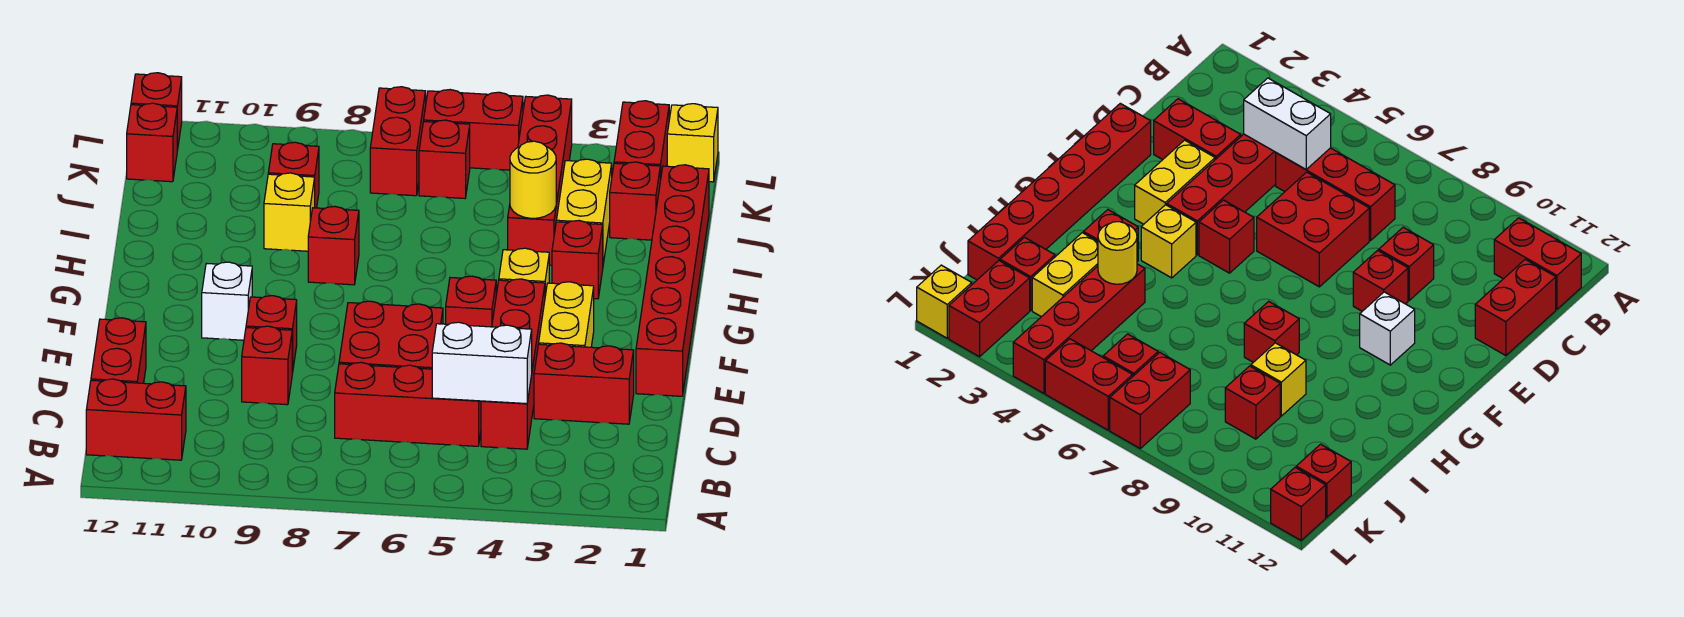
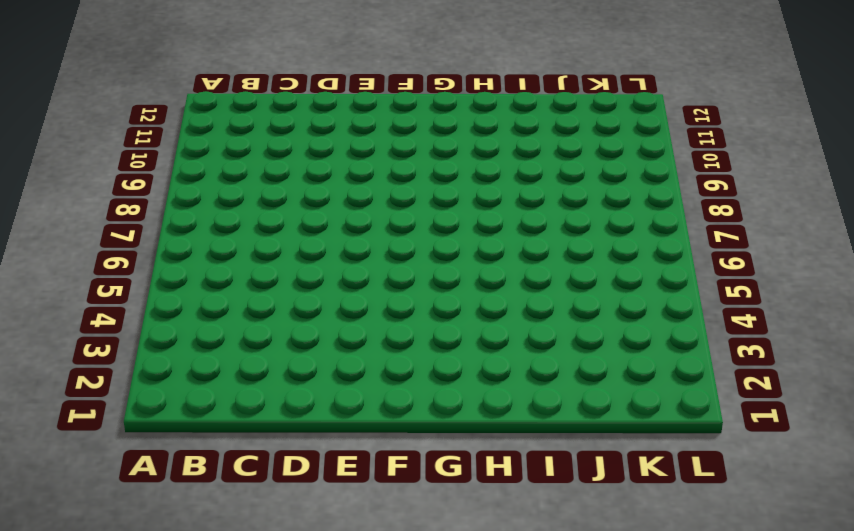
none -> red brick B11:B12 level 1
none -> red brick C4:F4 level 1
none -> red brick C5:C7 level 1

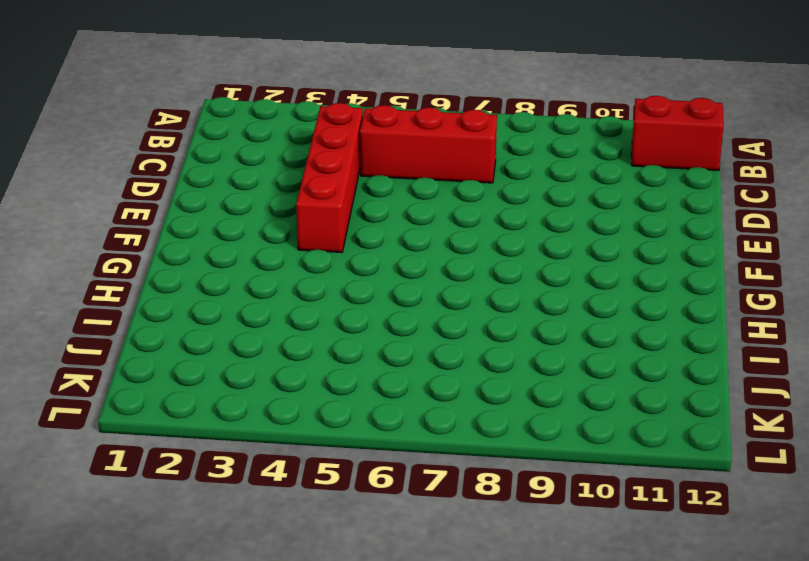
none -> red brick C12:D12 level 1
none -> red brick D2:D3 level 1
none -> red brick D6:E7 level 1

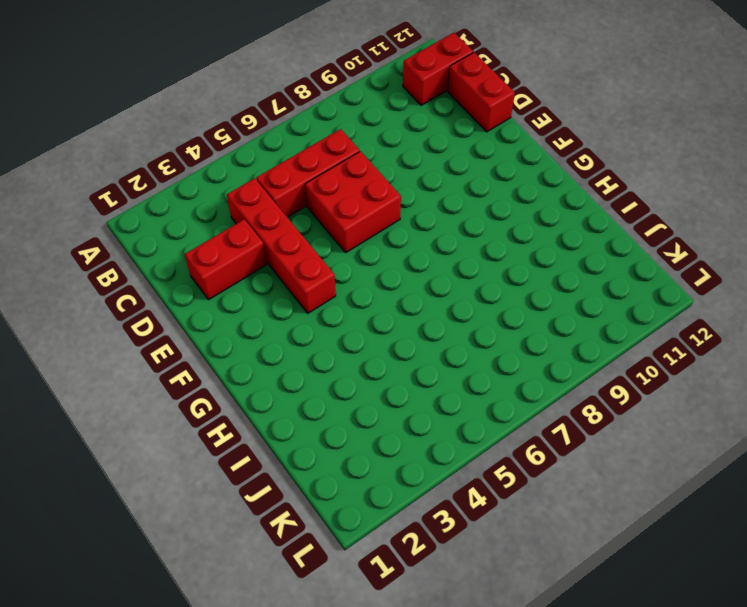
none -> red brick D9 level 1
none -> red brick E1:J1 level 1
none -> yellow brick E3:F3 level 1

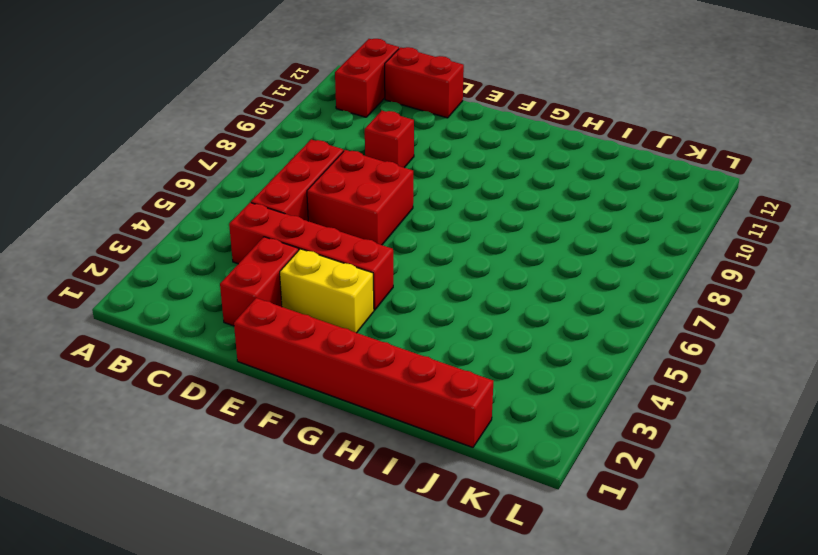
none -> red brick E9 level 1
none -> red brick F5 level 1
none -> white brick F10 level 1

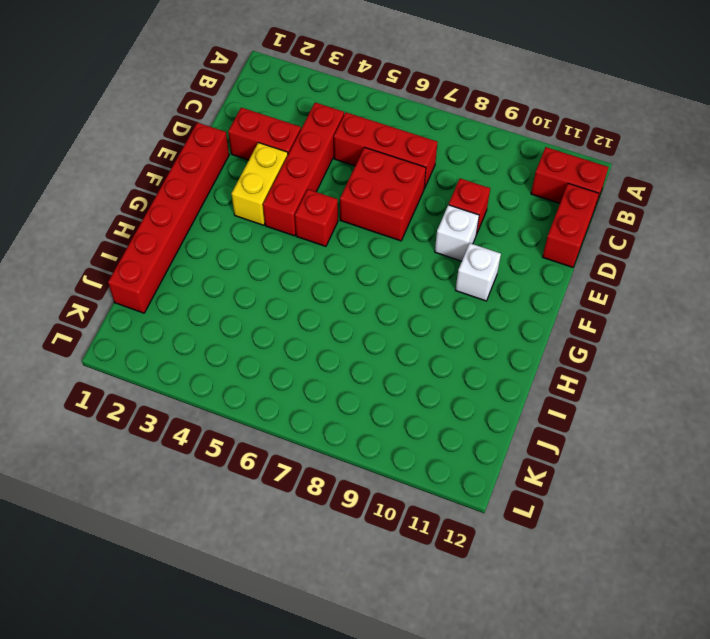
white brick E9 level 1 -> red brick E9 level 1
none -> yellow brick G4 level 1
none -> red brick H3 level 1
none -> red brick H8 level 1

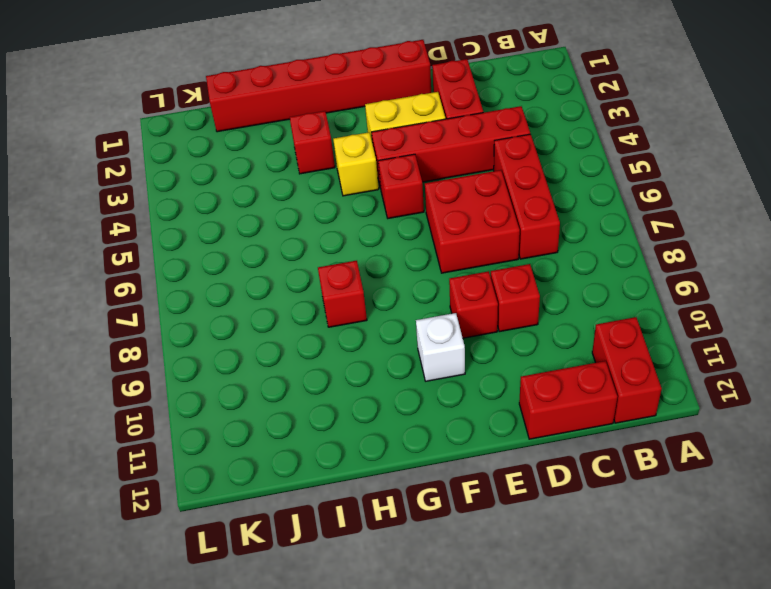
none -> yellow brick I3:J3 level 1
none -> red brick I4:L4 level 1
none -> yellow brick I9 level 1

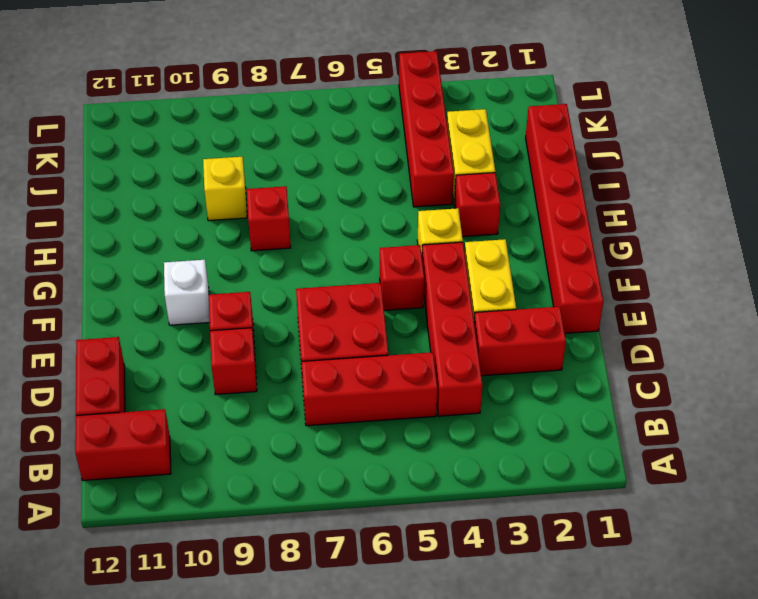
none -> red brick J2 level 1
none -> red brick J9 level 1
none -> red brick K2:L2 level 1

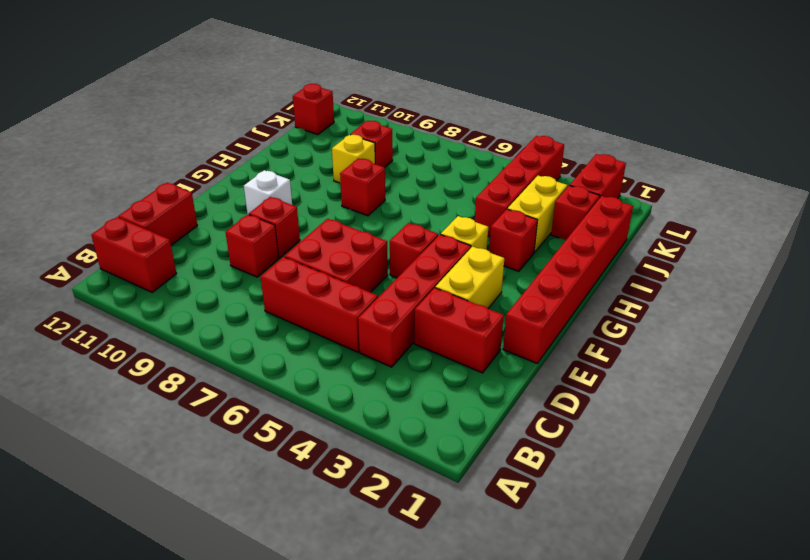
none -> red brick K6 level 1
none -> red brick K7:L7 level 1
none -> yellow brick L1 level 1

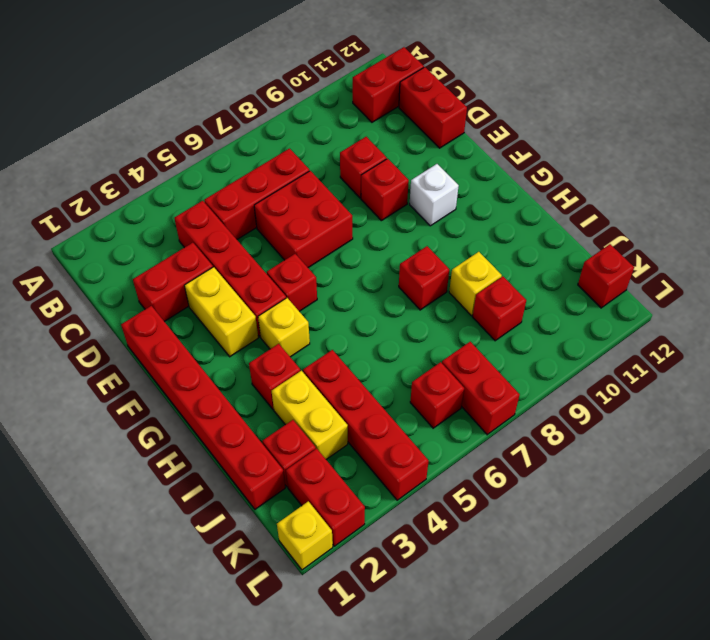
none -> red brick L5:L6 level 1
none -> red brick L12 level 1
none -> white brick C4:C5 level 2

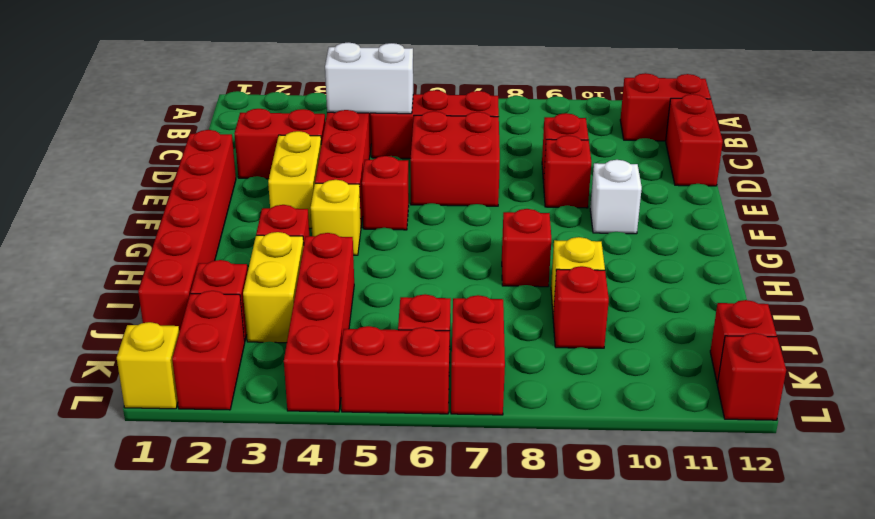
none -> yellow round brick I4 level 2

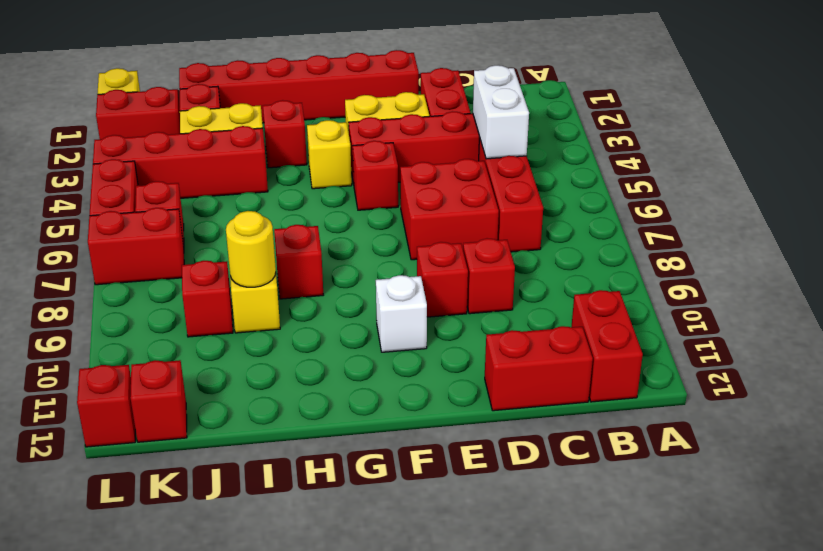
yellow round brick I9 level 2 -> yellow round brick I4 level 2

